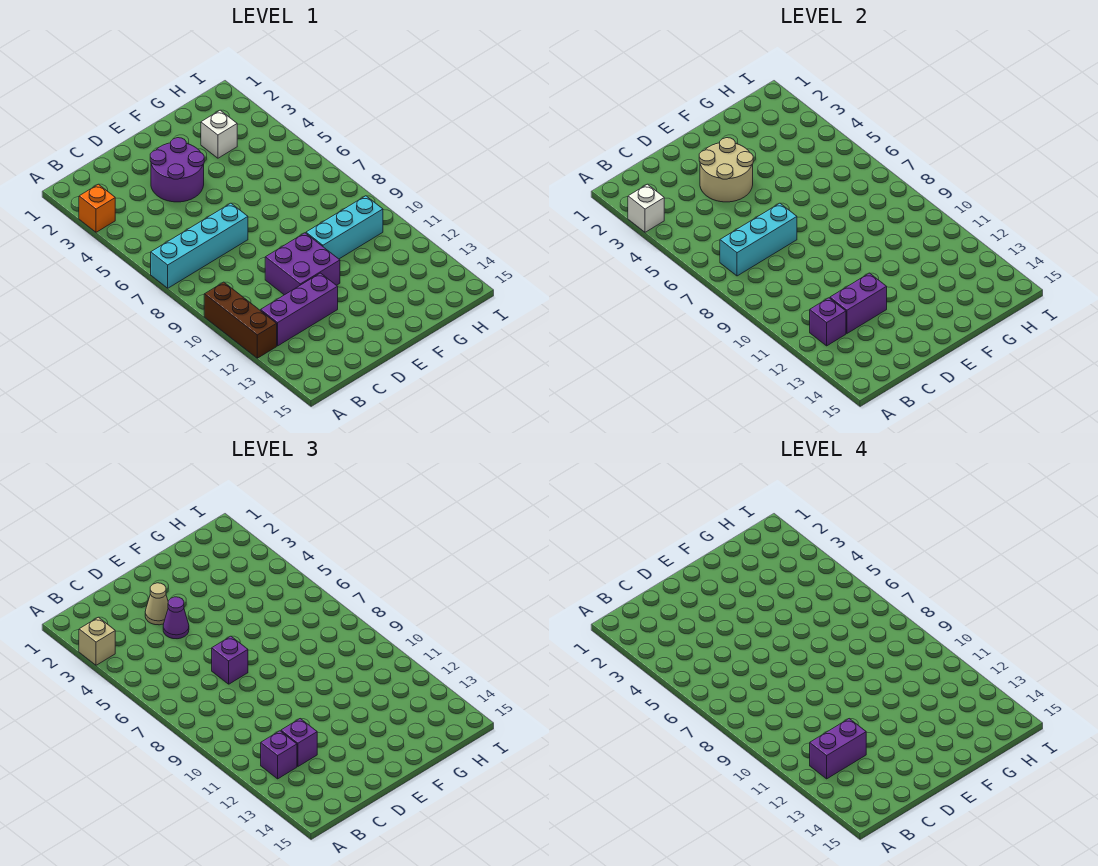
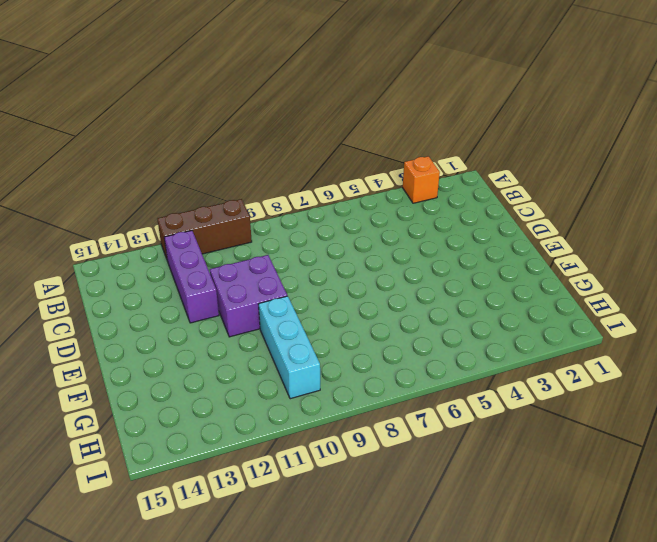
none -> cyan brick A7:D7 level 1
none -> purple round brick D3:E4 level 1
none -> white brick G3 level 1

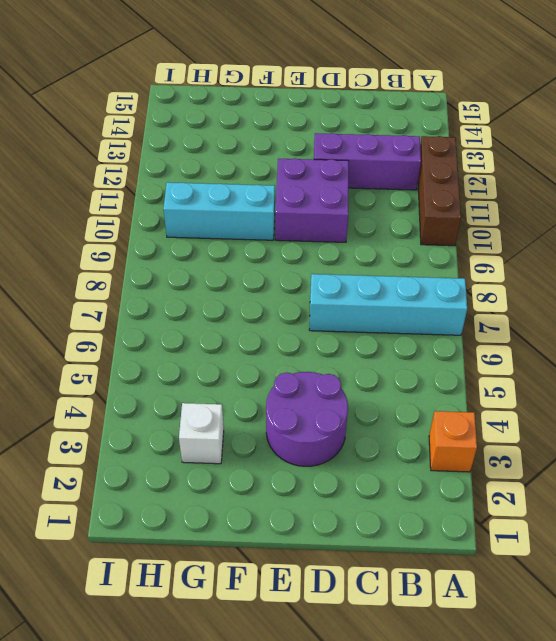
none -> white brick A3 level 2
none -> cyan brick B7:D7 level 2
none -> purple brick B12 level 2

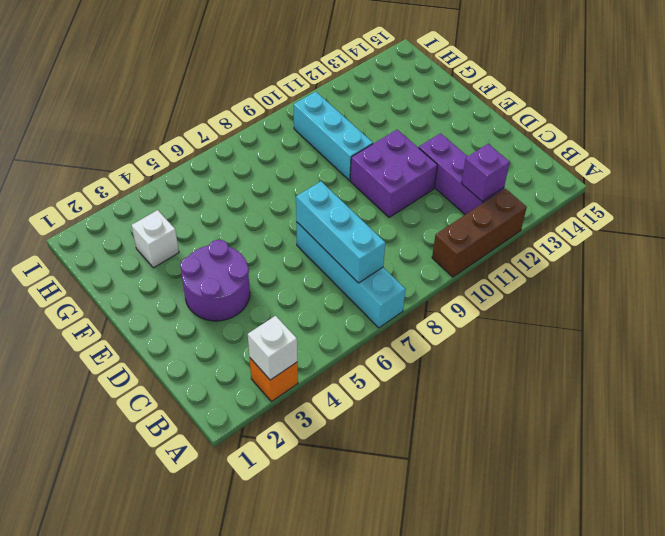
none -> purple brick C12:D12 level 2
none -> tan round brick D3:E4 level 2
none -> tan brick A3 level 3

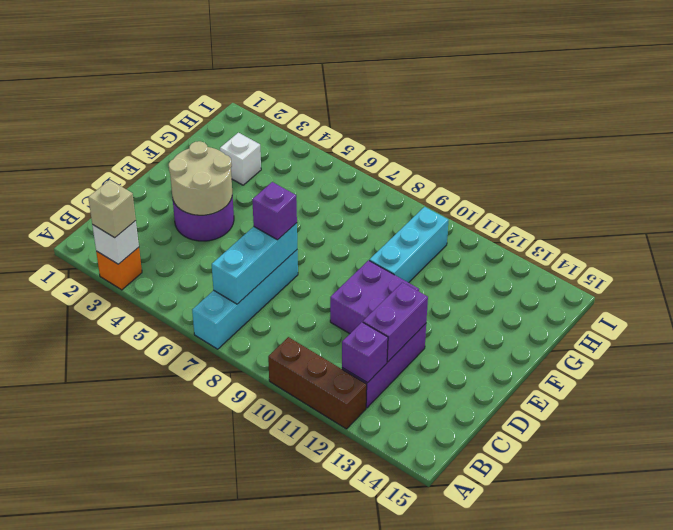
none -> purple brick B12 level 3
none -> purple brick C12 level 3
none -> tan cone D3 level 3

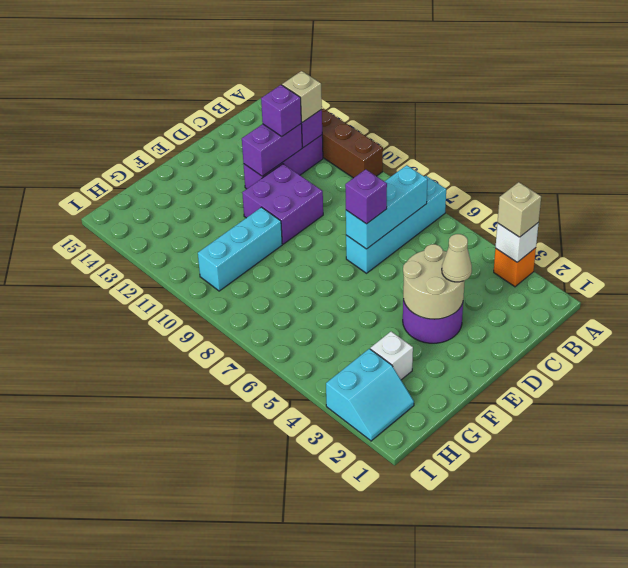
tan brick B12 level 3 -> purple brick B12 level 3
cyan slope H2:I3 level 1 top 3 -> none
none -> purple cone D4 level 3
none -> purple brick B12:C12 level 4

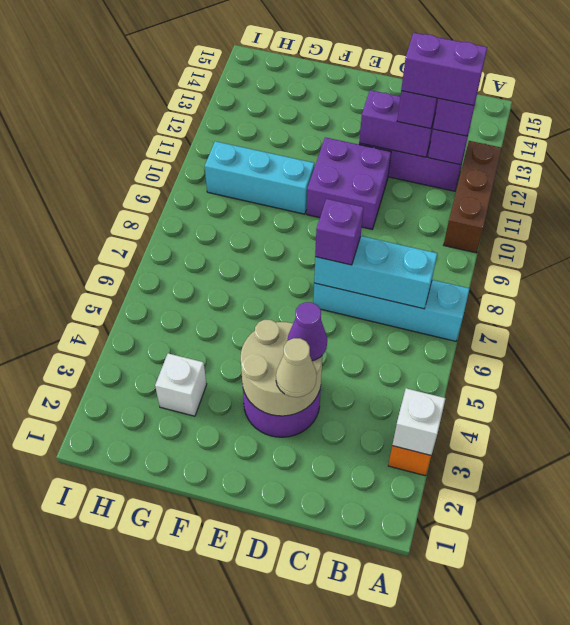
none -> tan brick A3 level 3

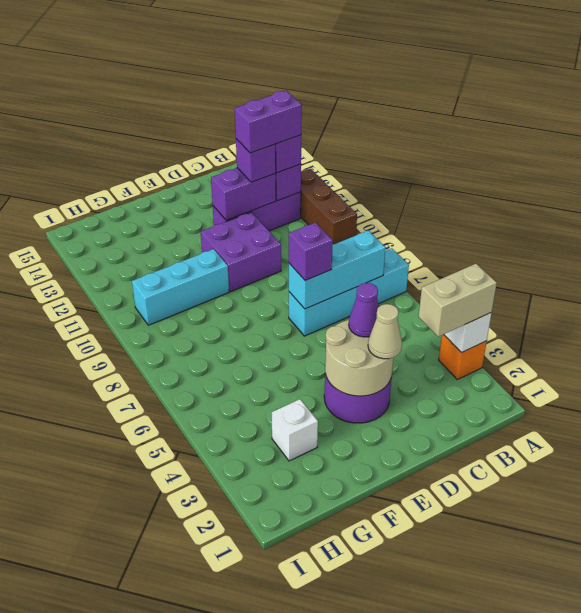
tan brick A3:B3 level 3 -> tan brick A3 level 3

